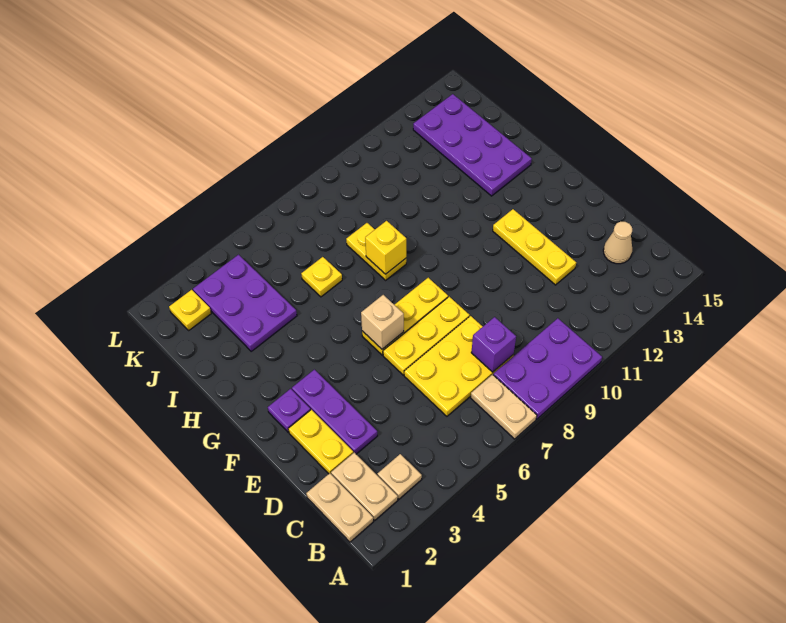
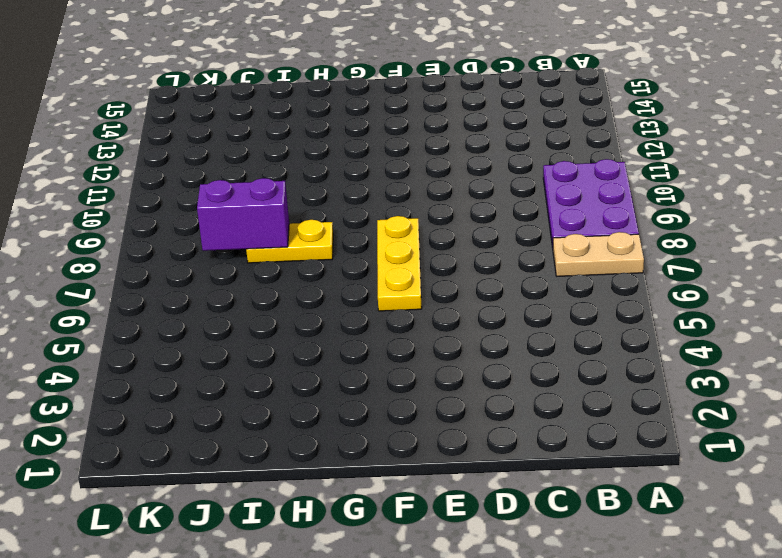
purple brick I8:J8 level 2 -> none
none -> tan plate B1:C1 level 1
none -> tan plate B2:C2 level 1
none -> tan plate B3 level 1

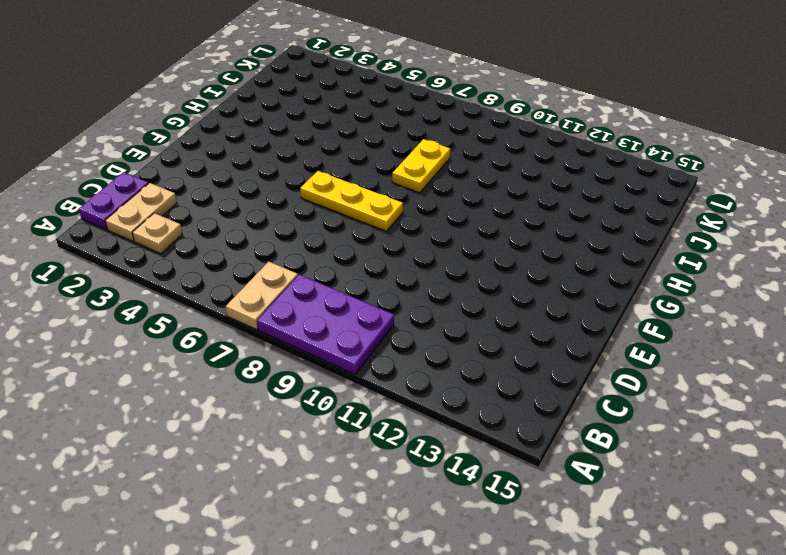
purple plate B1:C1 level 1 -> tan plate B1:C1 level 1
none -> yellow plate C6:D8 level 1
none -> tan cone C14 level 1
none -> yellow plate D2:E2 level 1

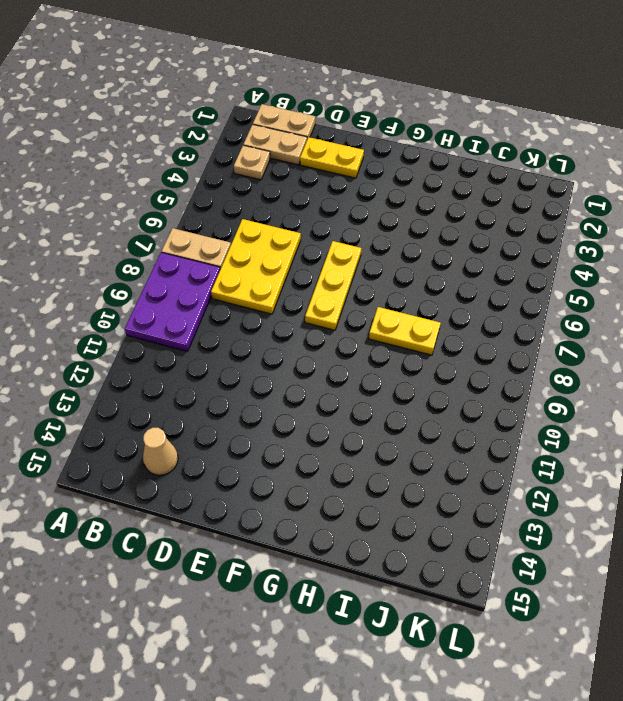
none -> purple plate D3:F3 level 1
none -> yellow plate D12:F12 level 1
none -> yellow plate E6:E8 level 1

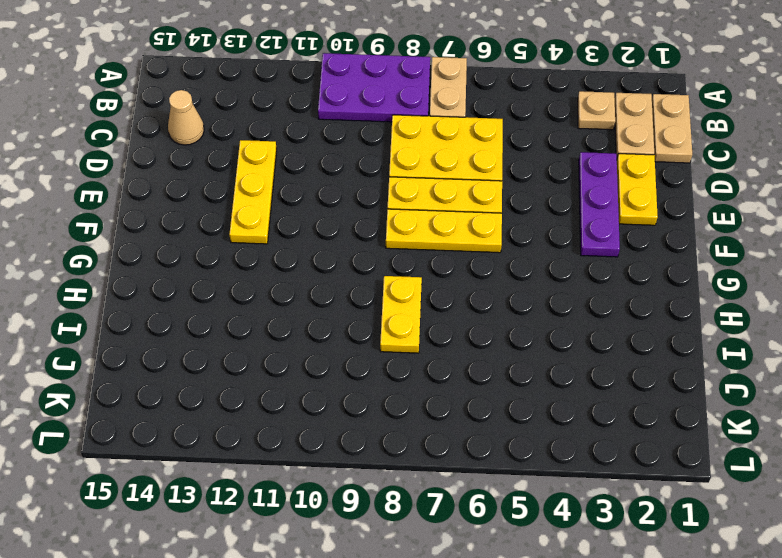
none -> purple plate F2 level 1
none -> purple plate H13:K14 level 1
none -> purple plate I3:K4 level 1

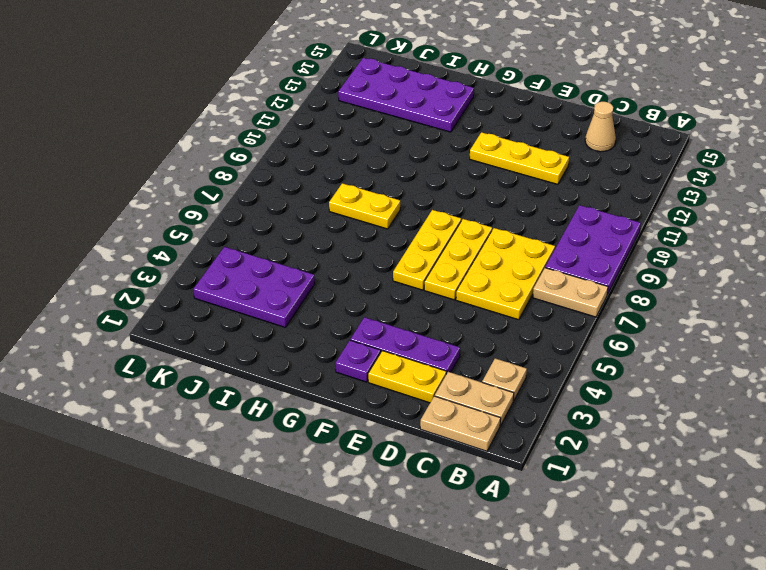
none -> yellow plate I6 level 1
none -> yellow plate K2 level 1
none -> purple brick C8 level 2

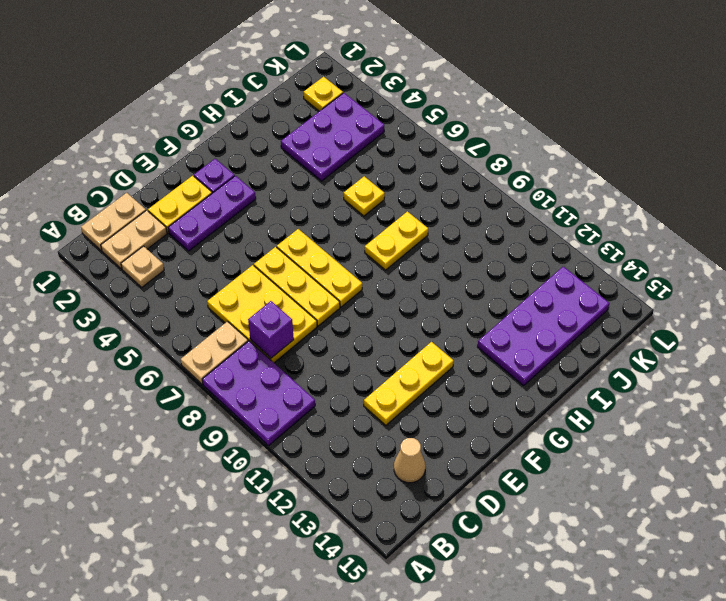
none -> tan brick F6 level 2
none -> yellow brick H8 level 2

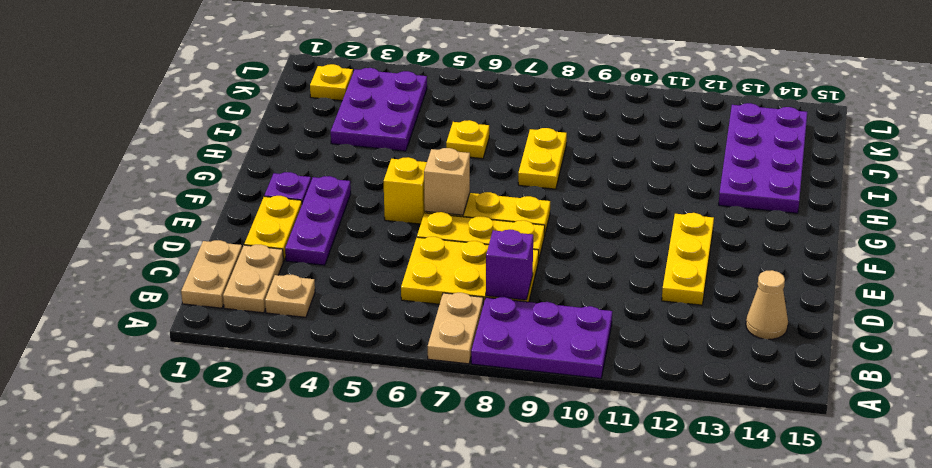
yellow brick F5 level 1 -> yellow brick H8 level 2

